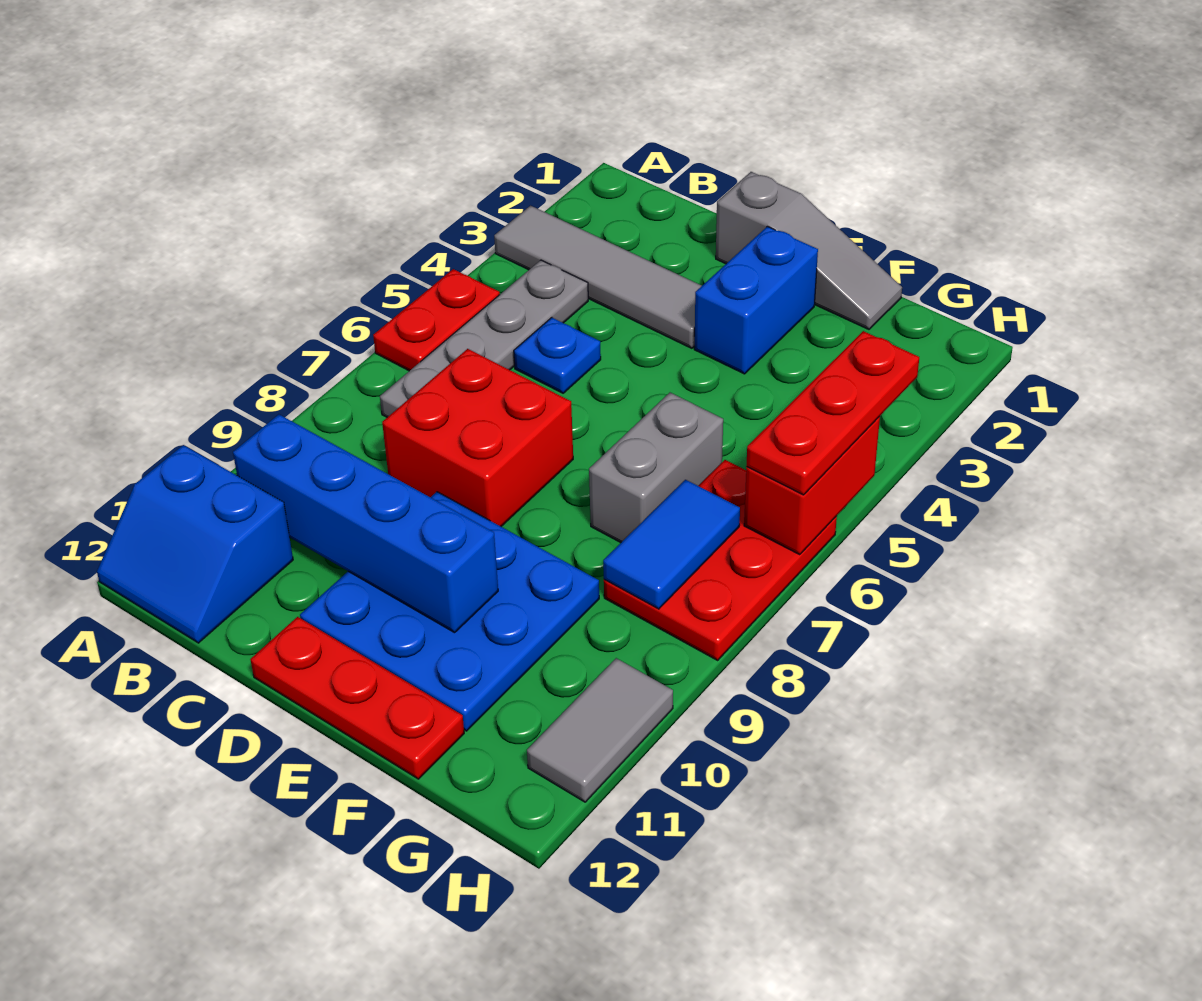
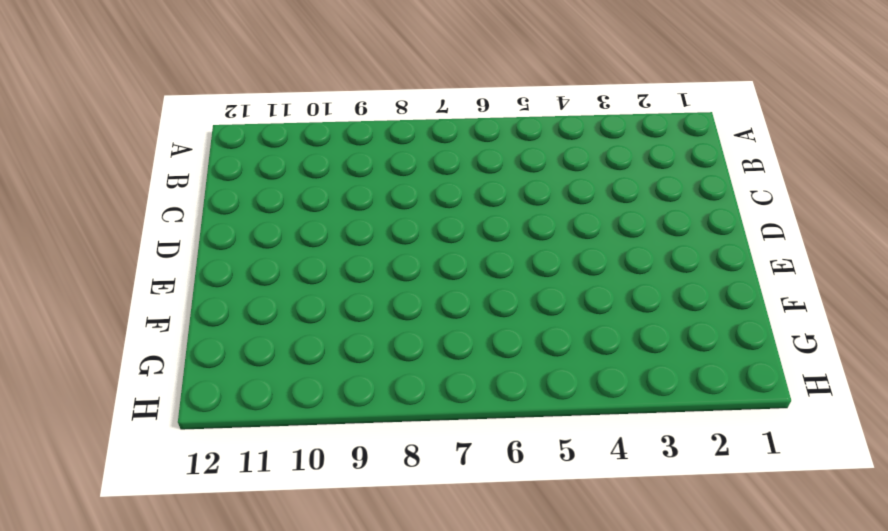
none -> grey tile A3:D3 level 1
none -> red plate A5:A6 level 1
none -> blue slope A11:B12 level 1 top 11

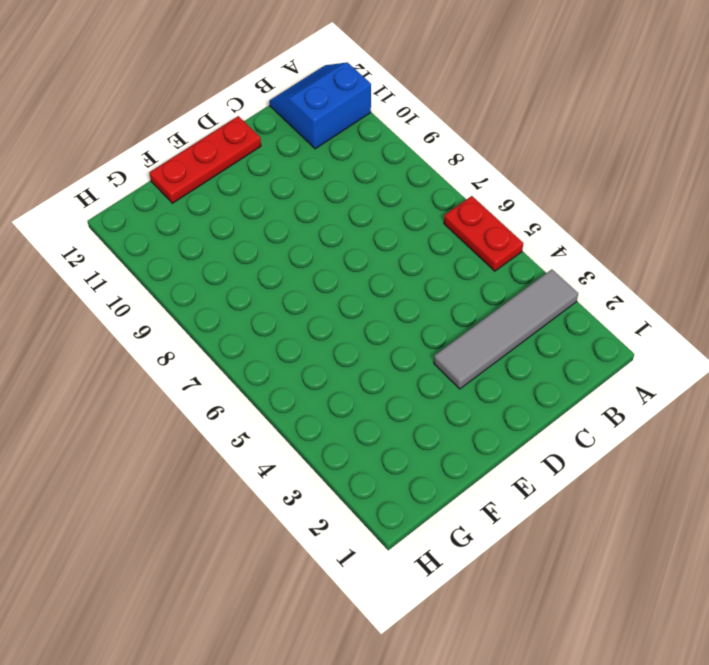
none -> grey plate B4:B7 level 1
none -> blue plate C5 level 1
none -> red brick C7:D8 level 1

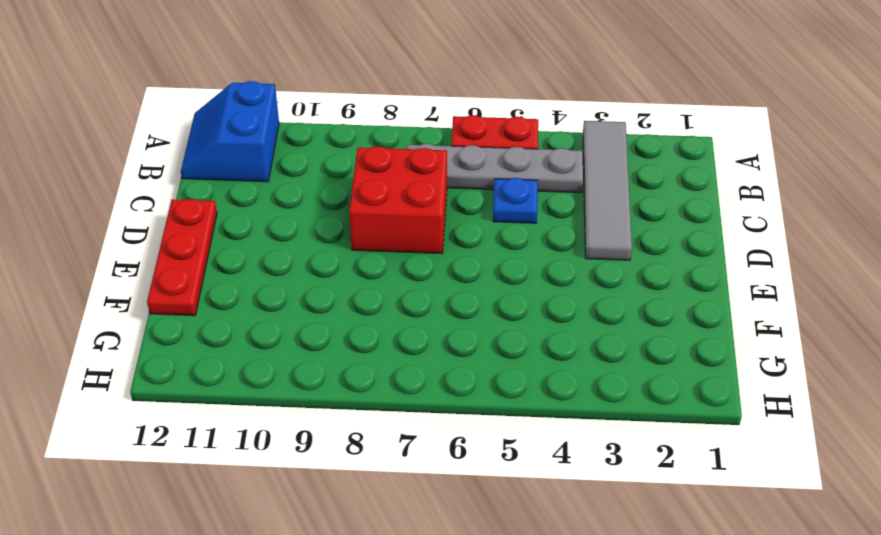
none -> grey slope D1:F1 level 1 top D
none -> blue plate D9:F11 level 1
none -> blue brick E2:E3 level 1

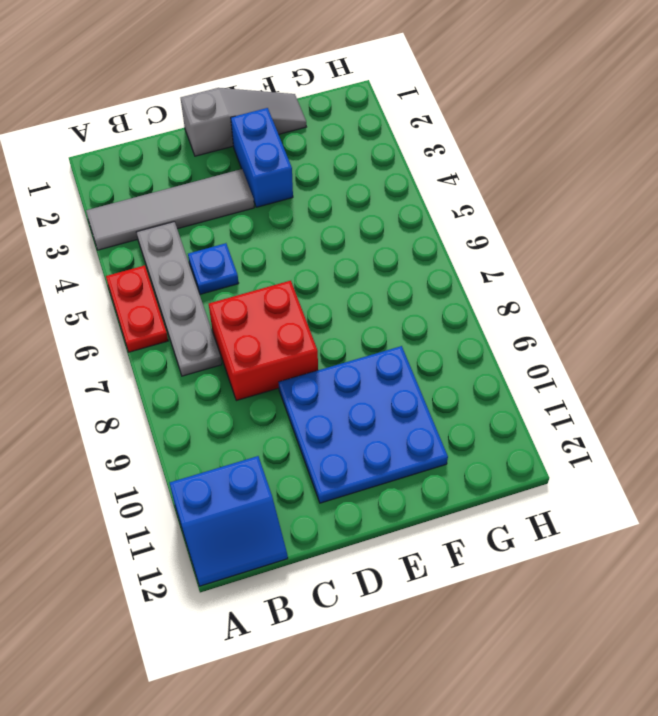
none -> red plate D12:F12 level 1
none -> grey brick F6:F7 level 1
none -> red plate G6:H8 level 1

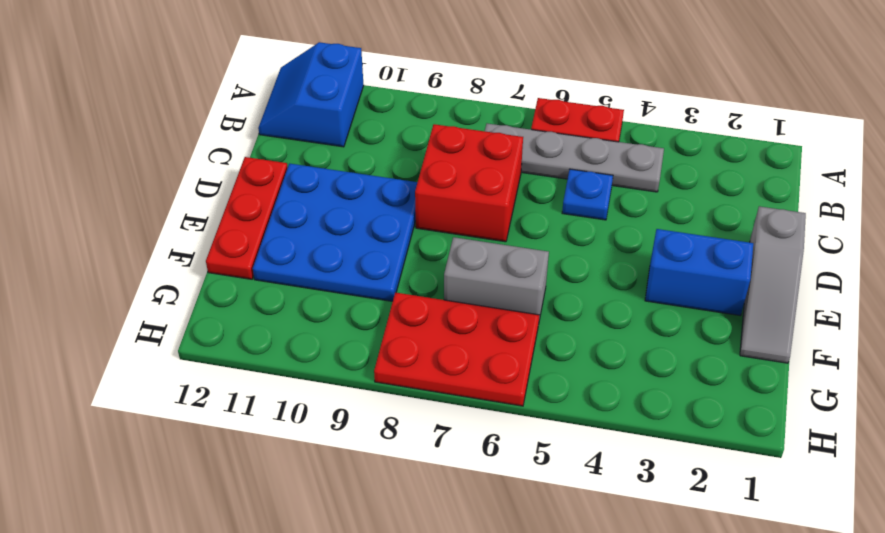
none -> grey tile A3:D3 level 1
none -> grey tile H10:H11 level 1
none -> blue brick B10:E10 level 2

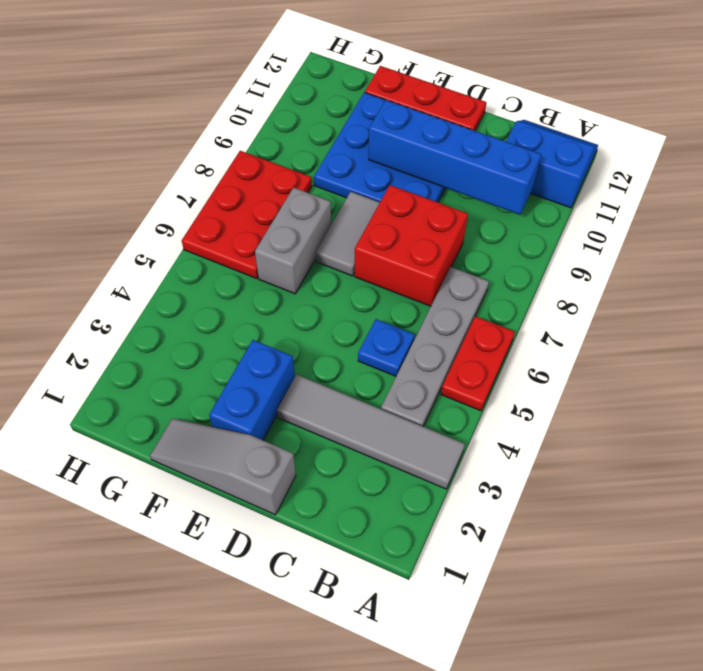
grey tile E7:E8 level 1 -> grey tile H10:H11 level 1
none -> blue tile G7:G8 level 2
none -> red brick H5:H6 level 2
none -> red plate H4:H6 level 3

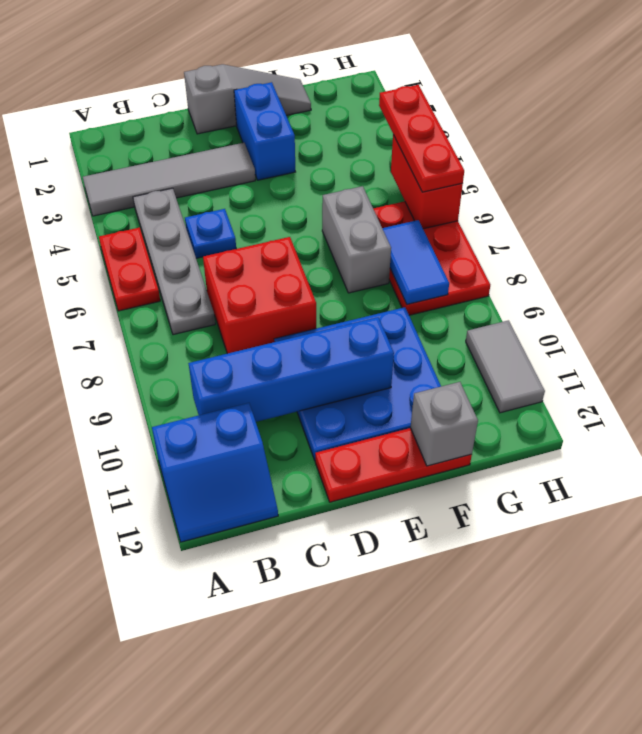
grey brick F12 level 2 -> none

